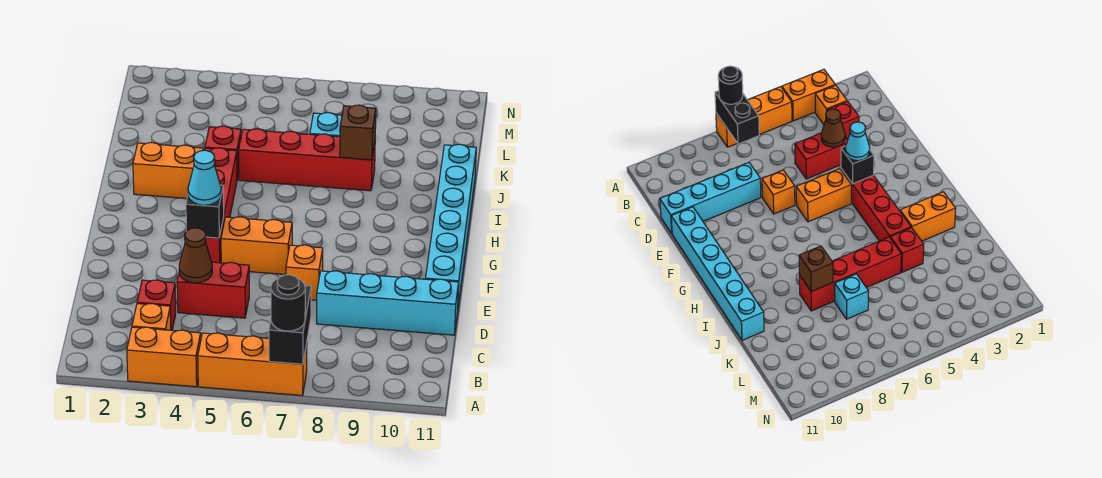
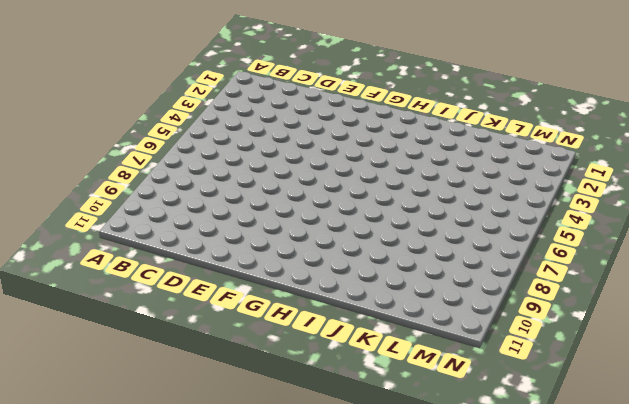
none -> orange brick A3:A4 level 1
none -> orange brick A5:A7 level 1
none -> orange brick B3 level 1

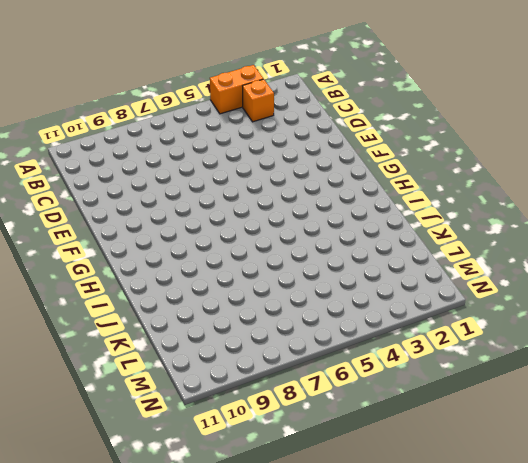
none -> orange brick A5:A7 level 1
none -> red brick C3 level 1
none -> red brick D4:D5 level 1

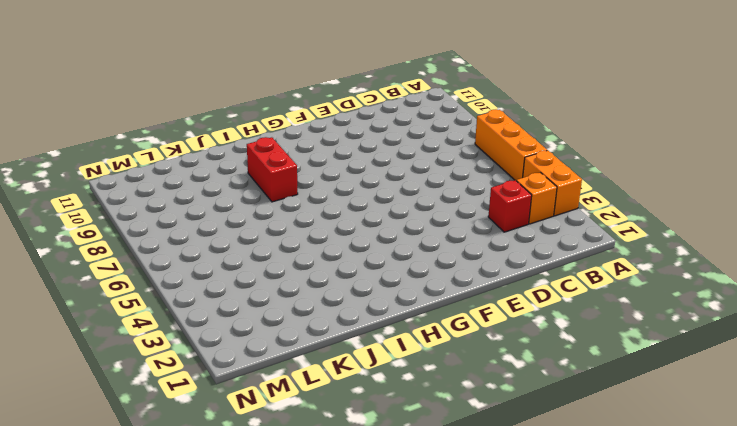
red brick I8:I9 level 1 -> red brick D4:D5 level 1
none -> cyan brick D8:D11 level 1
none -> orange brick E7 level 1
none -> cyan brick E11:J11 level 1

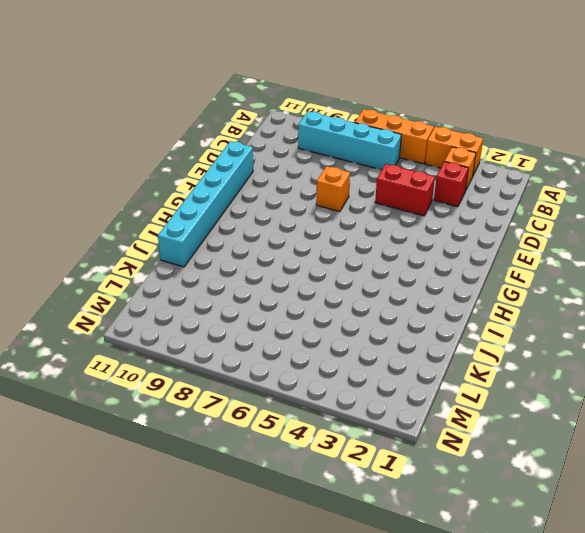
cyan brick B6:B9 level 1 -> cyan brick D8:D11 level 1
none -> red brick F4:I4 level 1
none -> orange brick F5:F6 level 1
none -> orange brick I2:I3 level 1

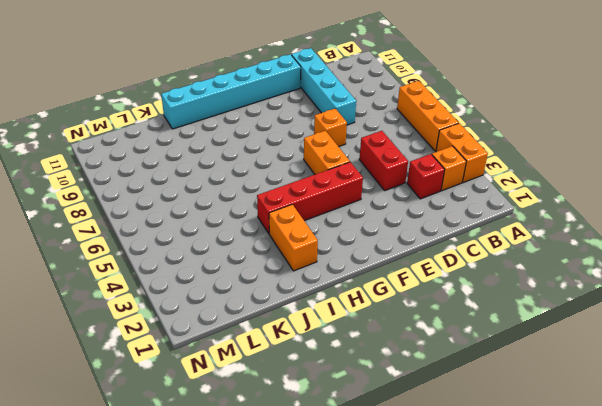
none -> red brick J4 level 1
none -> red brick J5:J8 level 1
none -> cyan brick K7 level 1

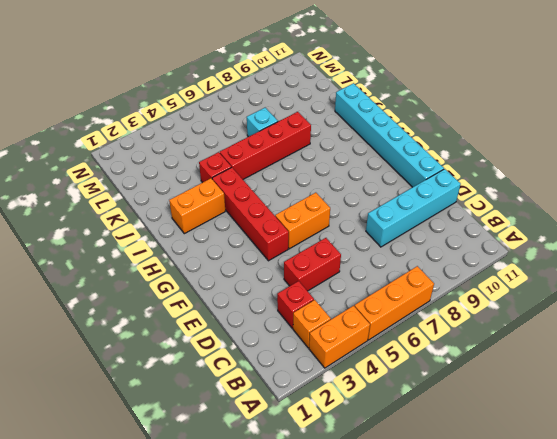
none -> orange brick E7 level 1
none -> black brick A7:B7 level 2
none -> brown cone D4 level 2

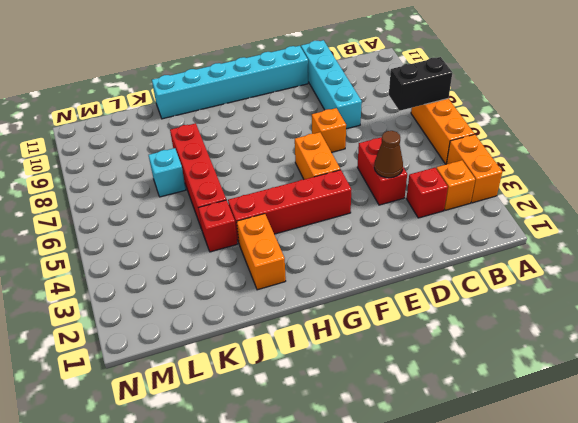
none -> black brick F4 level 2
none -> brown brick J8 level 2
none -> black round brick A7 level 3

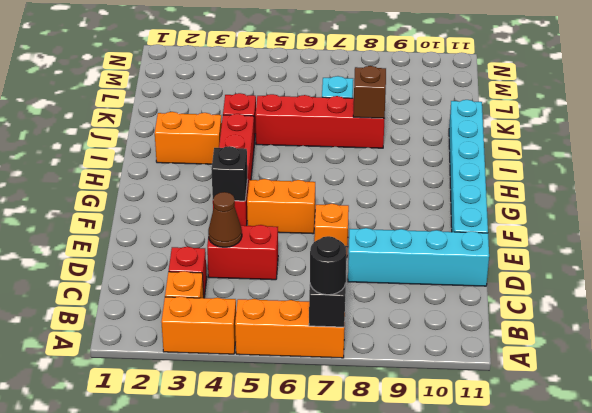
none -> cyan cone F4 level 3

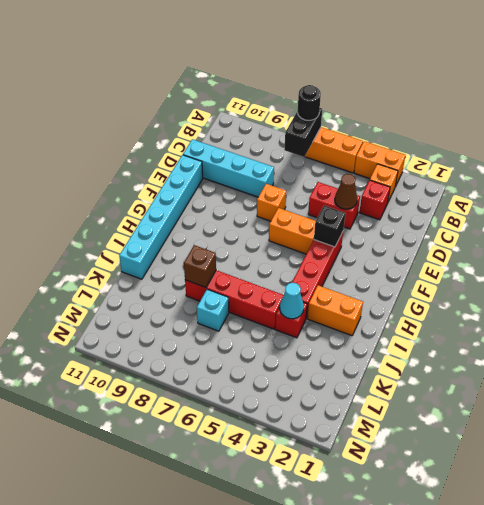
cyan cone J4 level 2 -> cyan cone F4 level 3

